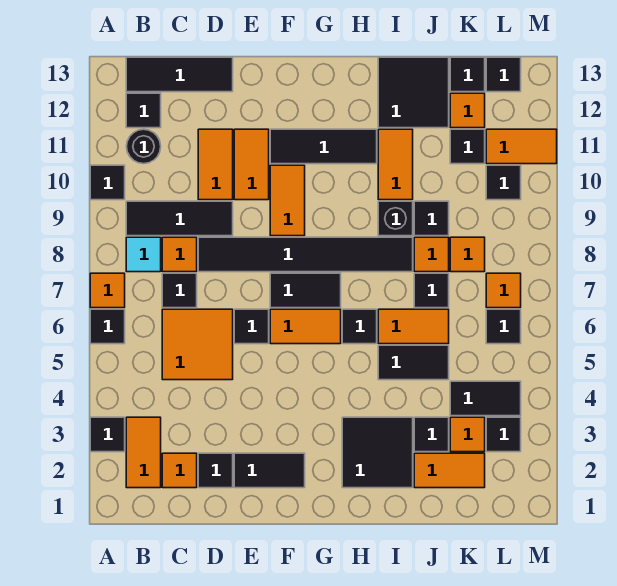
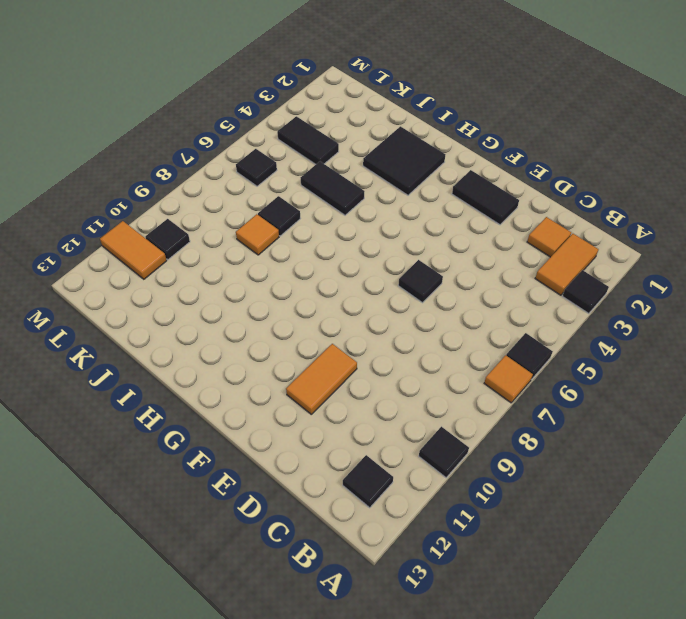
none -> cyan tile B8 level 1
none -> black tile B9:D9 level 1
none -> black round brick B11 level 1
none -> black tile B13:D13 level 1

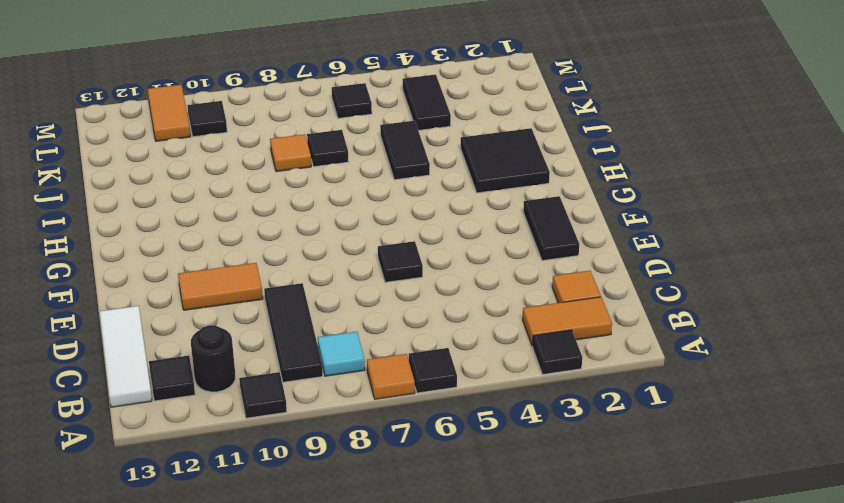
white tile B13:D13 level 1 -> black tile B13:D13 level 1
none -> orange tile C5:D6 level 1
none -> black tile C7 level 1
none -> orange tile C8 level 1
none -> black tile D2 level 1

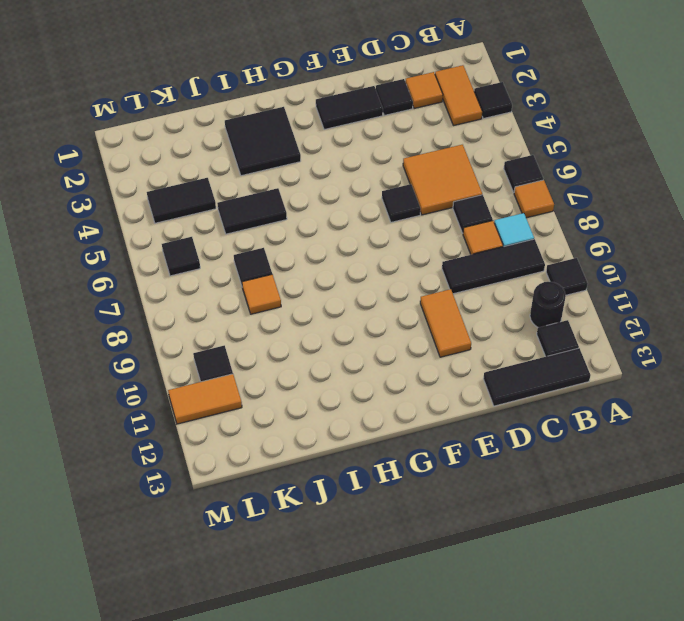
none -> black tile D8:I8 level 1
none -> orange tile D10:D11 level 1
none -> orange tile F6:G6 level 1
none -> black tile F7:G7 level 1

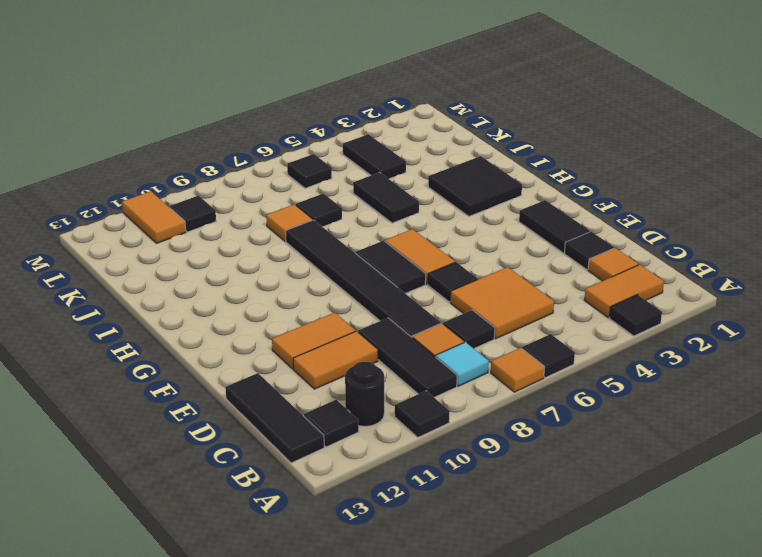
none -> orange tile F9:F10 level 1
none -> black tile F11:H11 level 1
none -> black tile H6 level 1
none -> orange tile I6:J6 level 1

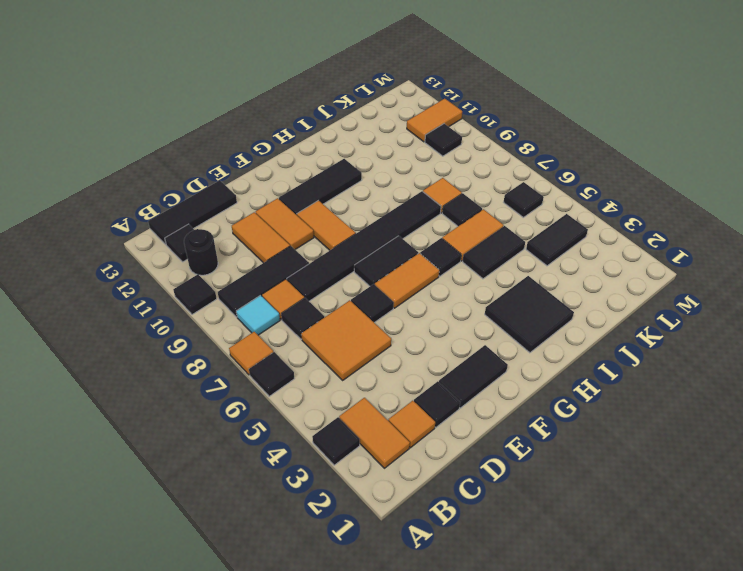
none -> black brick I9 level 1
none -> orange tile I10:I11 level 1
none -> black tile I12:J13 level 1
none -> orange tile J2:K2 level 1

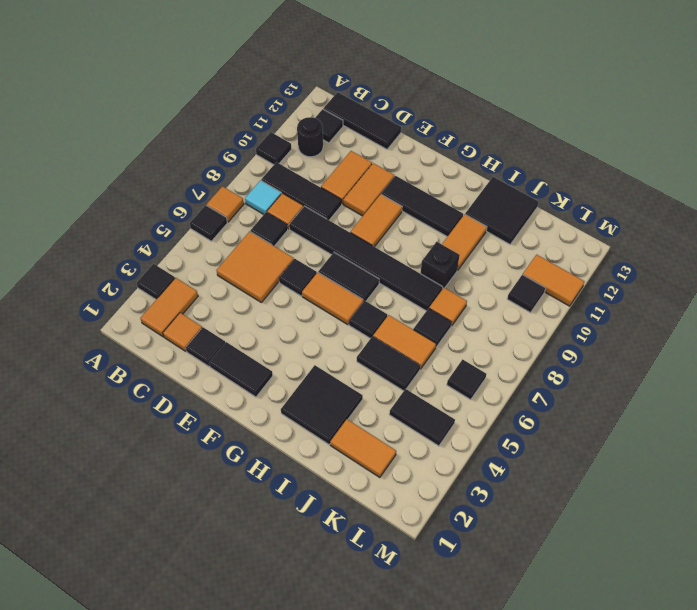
none -> black tile J3 level 1
none -> black tile J9 level 1
none -> orange tile K3 level 1
none -> orange tile K8 level 1

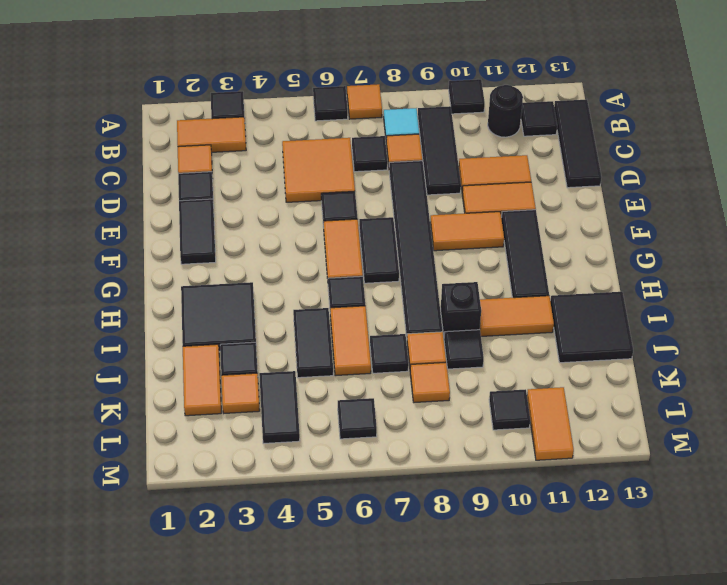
none -> black tile K11 level 1
none -> orange tile K12 level 1
none -> black tile K13 level 1
none -> black tile L3 level 1

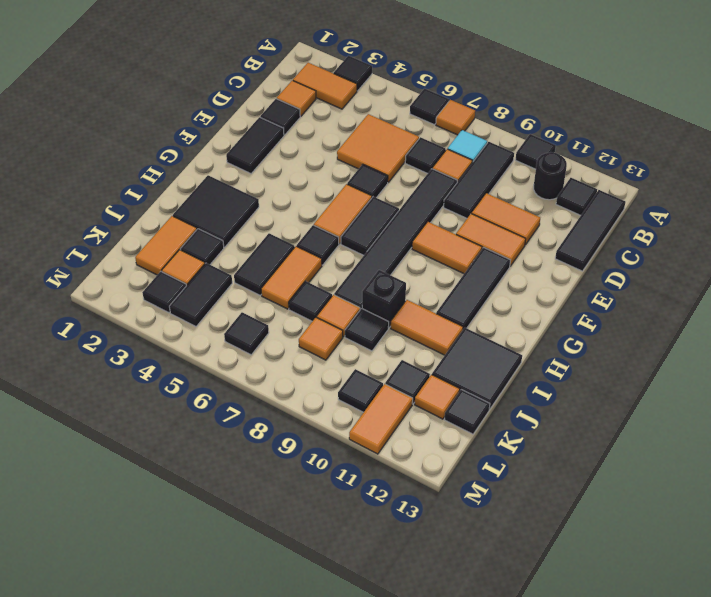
none -> orange tile L7 level 1
none -> black tile L13 level 1

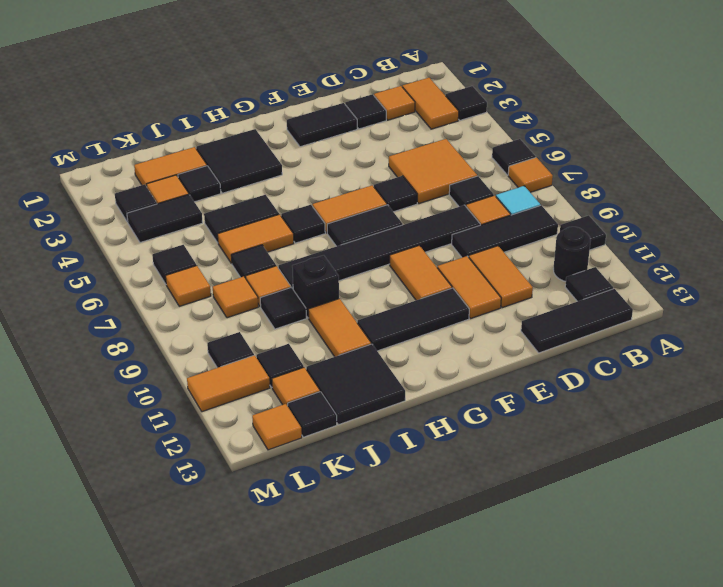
orange tile L13 level 1 -> black tile L13 level 1

